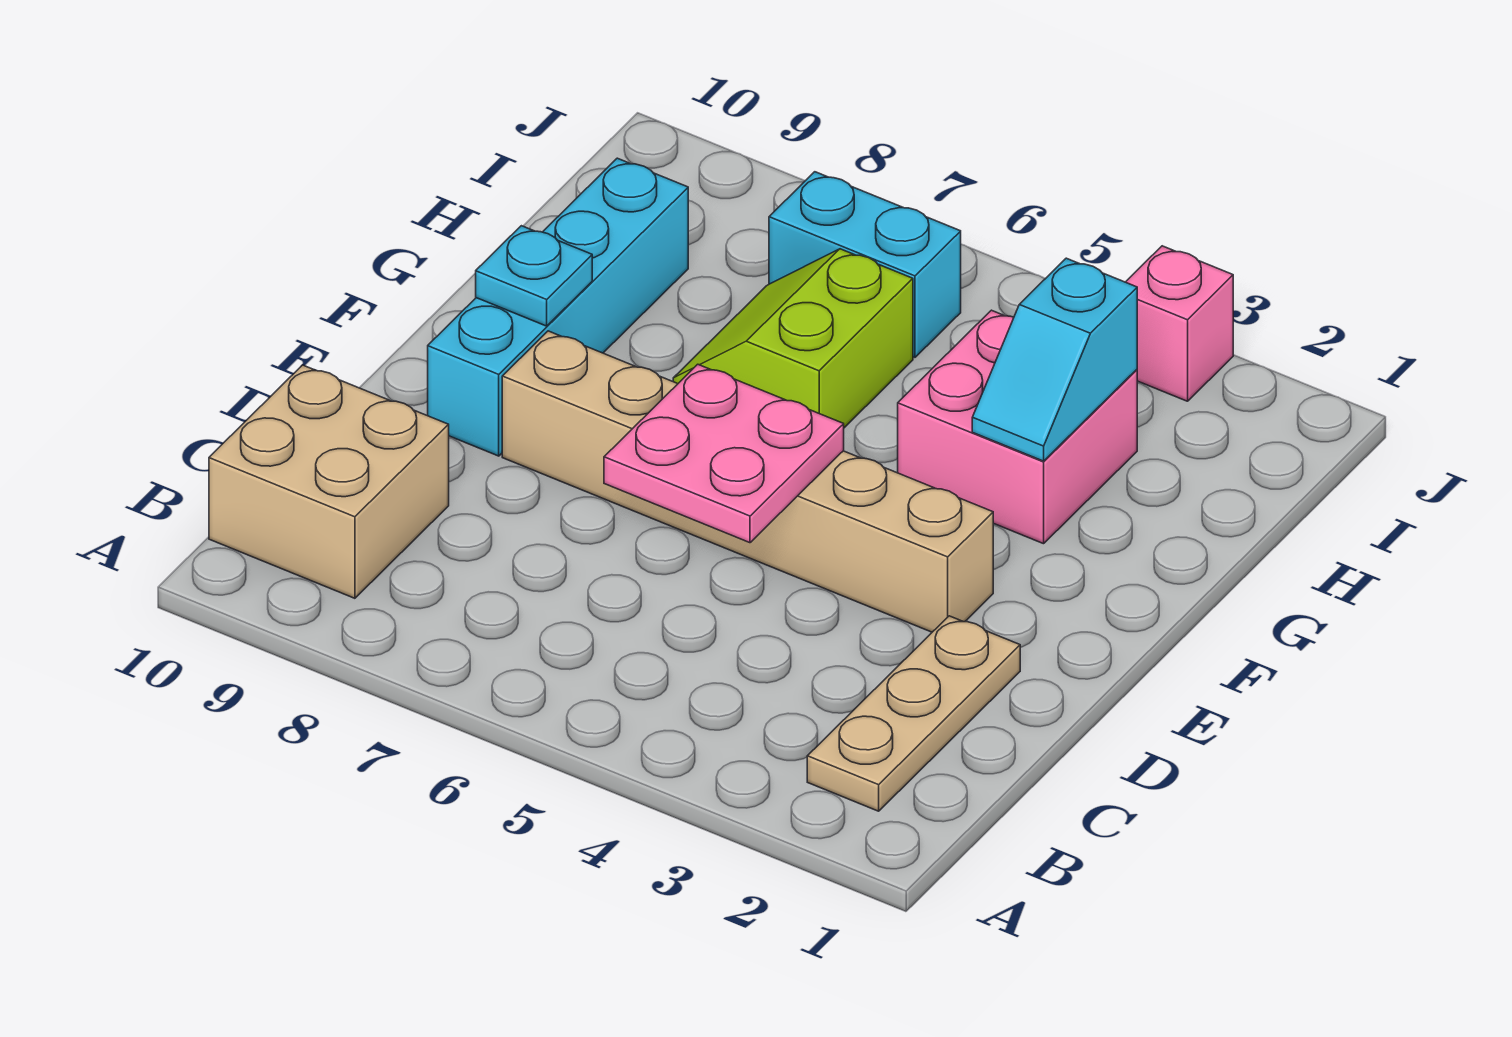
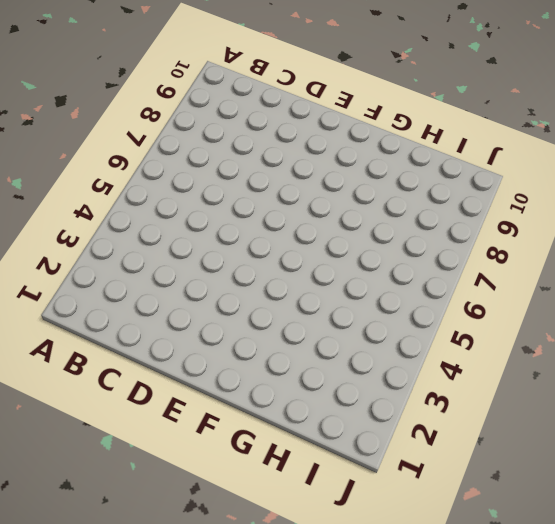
none -> tan plate B2:D2 level 1
none -> tan brick B9:C10 level 1

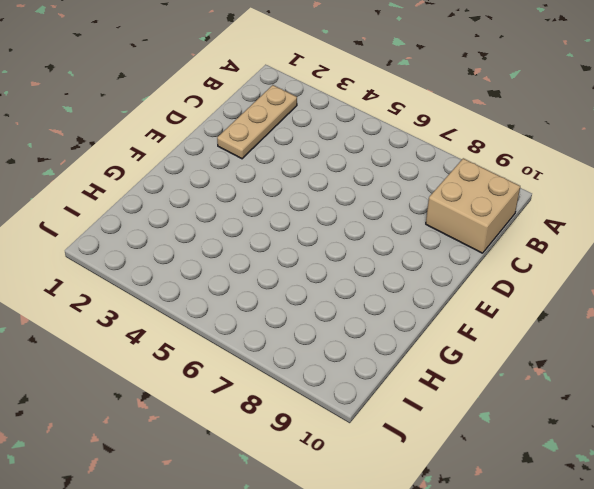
none -> tan brick E3:E8 level 1
none -> cyan brick E9:H9 level 1

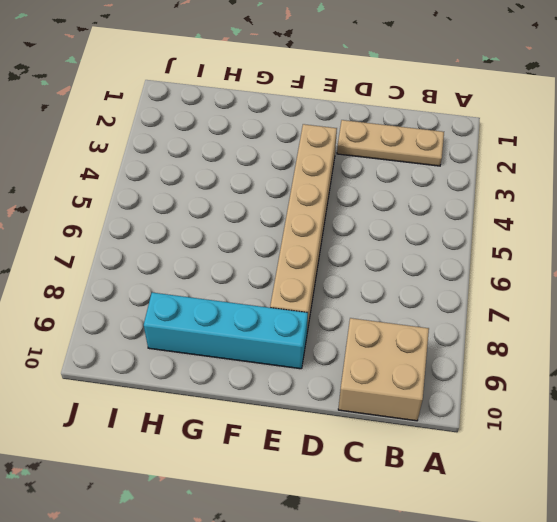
none -> pink brick G3:H4 level 1
none -> lime slope G6:H7 level 1 top 6

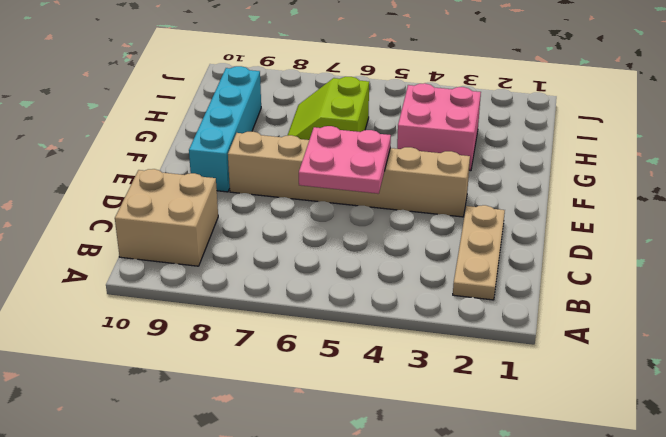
none -> cyan brick I6:I7 level 1
none -> pink brick J3 level 1

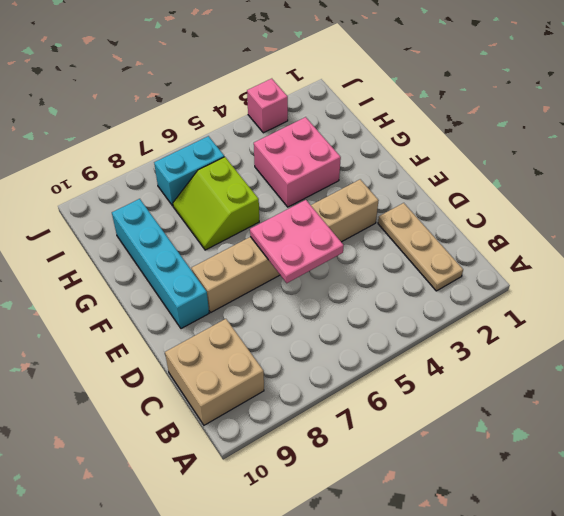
none -> cyan plate F9 level 2
none -> cyan slope G3:H3 level 2 top H

